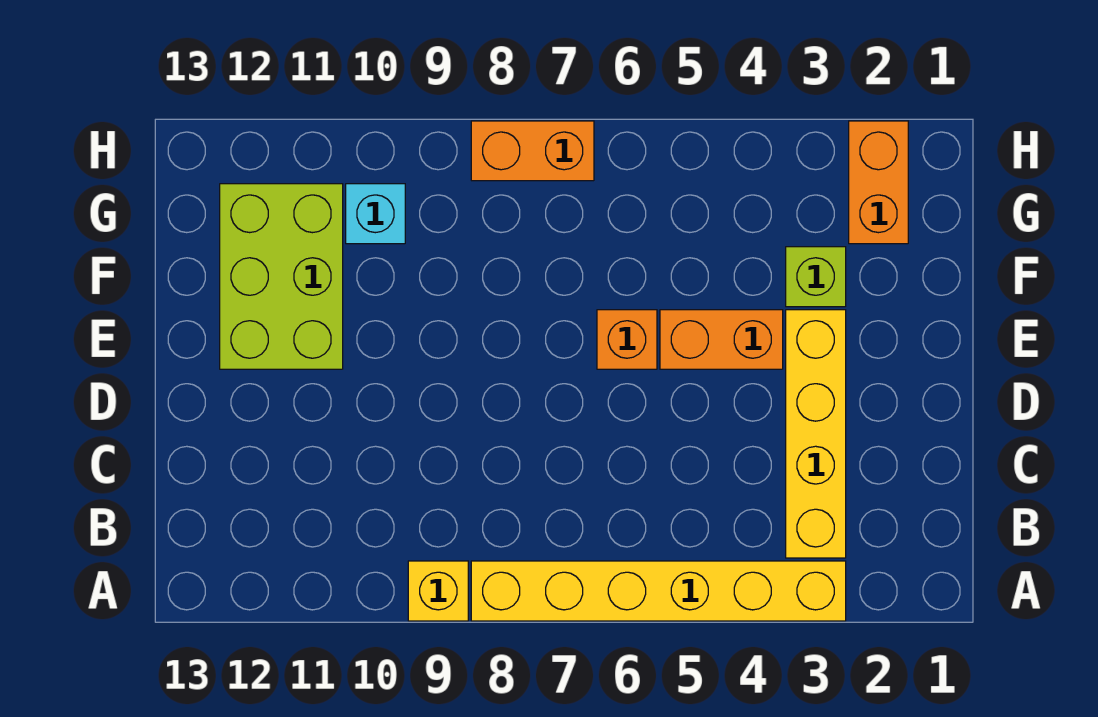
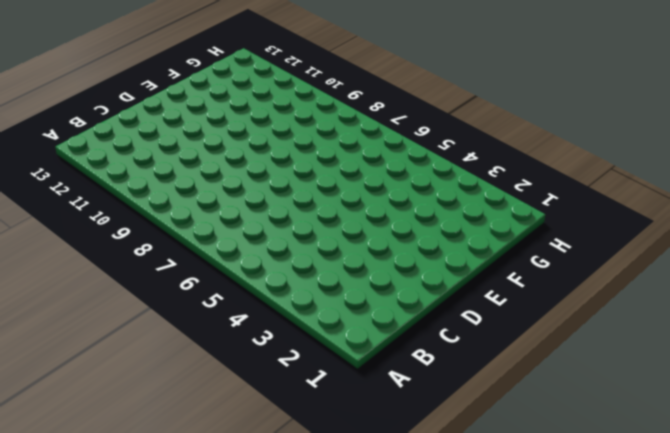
none -> yellow brick A3:A8 level 1
none -> yellow brick A9 level 1

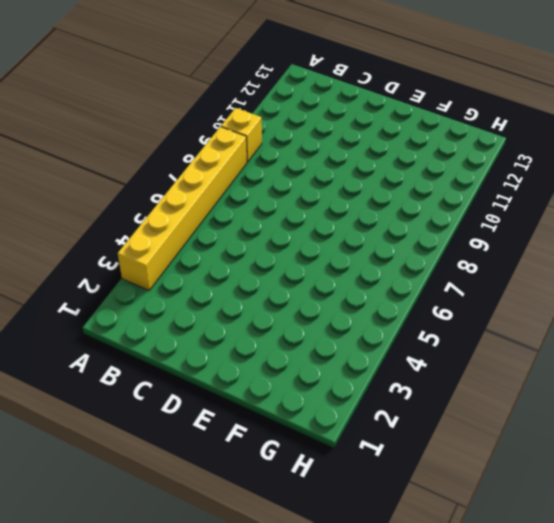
none -> yellow brick B3:E3 level 1
none -> orange brick E4:E5 level 1

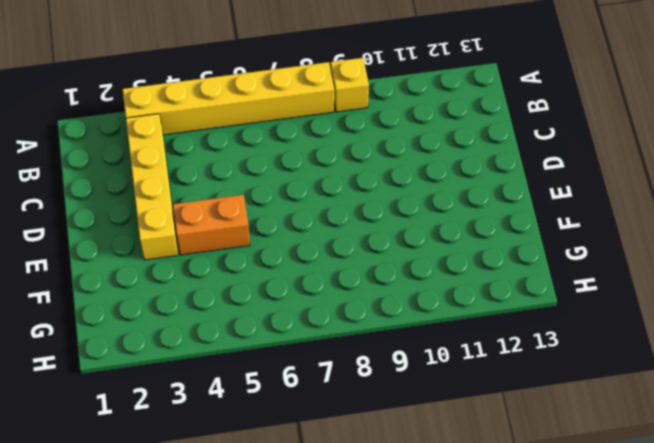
none -> orange brick E6 level 1
none -> lime brick E11:G12 level 1

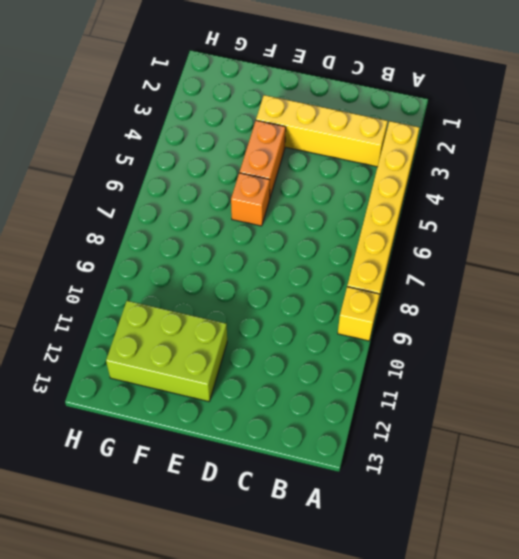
none -> lime brick F3 level 1
none -> orange brick G2:H2 level 1

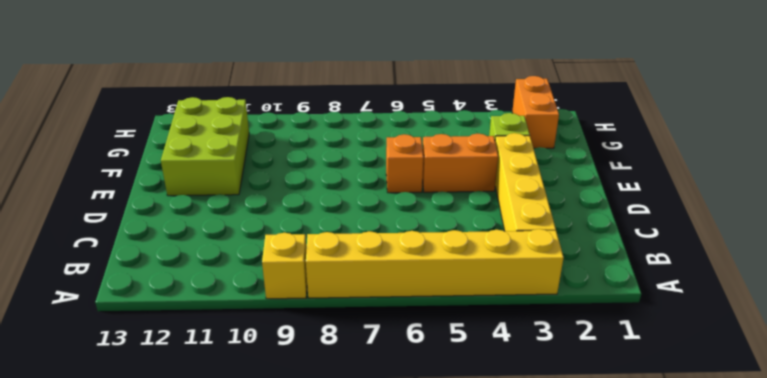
none -> cyan brick G10 level 1
none -> orange brick H7:H8 level 1

